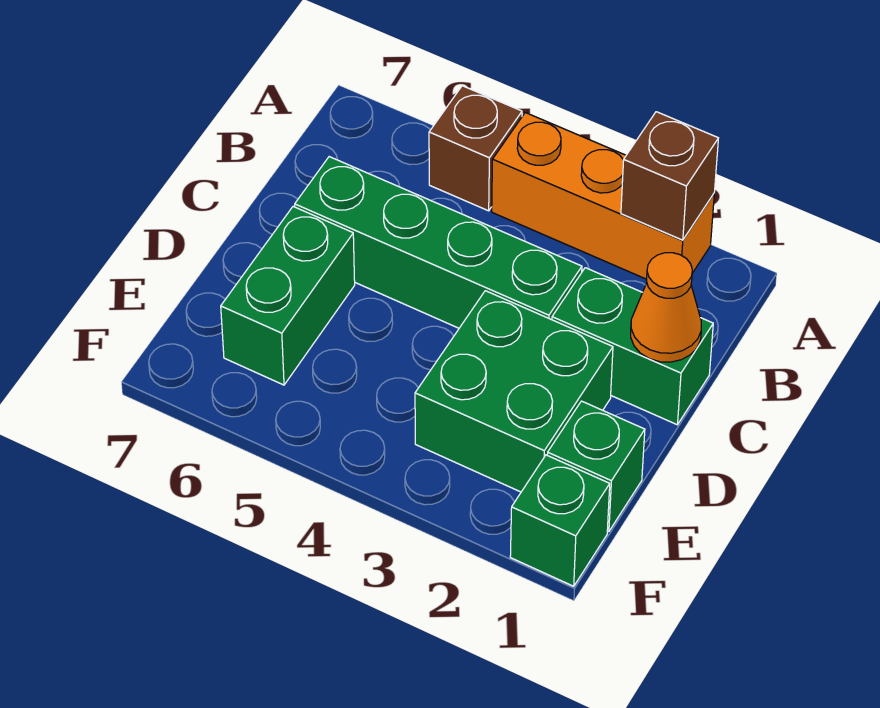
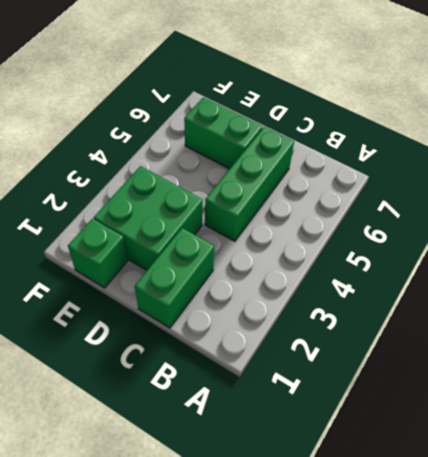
green brick C4:C6 level 1 -> green brick C3:C6 level 1
none -> orange brick A2:A4 level 1
none -> brown brick A5 level 1

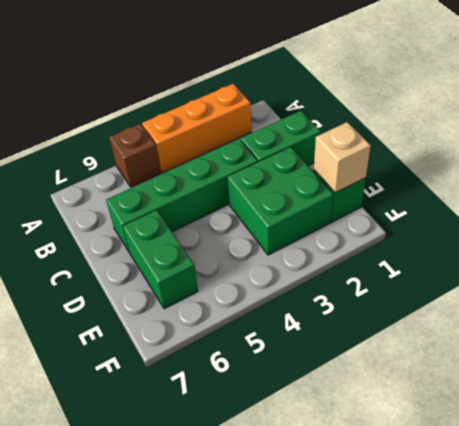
tan brick E1 level 2 -> none
none -> green brick F1 level 1
none -> brown brick A2 level 2

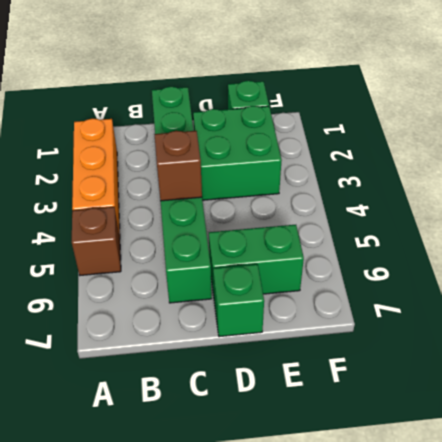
brown brick C4 level 2 -> brown brick A2 level 2
green brick D7 level 1 -> green brick F1 level 1
none -> orange cone C1 level 2

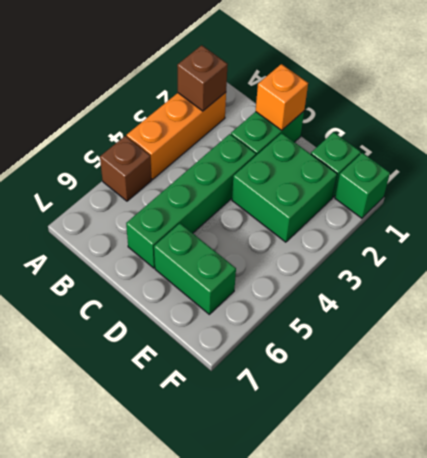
orange brick C1 level 2 -> orange cone C1 level 2

